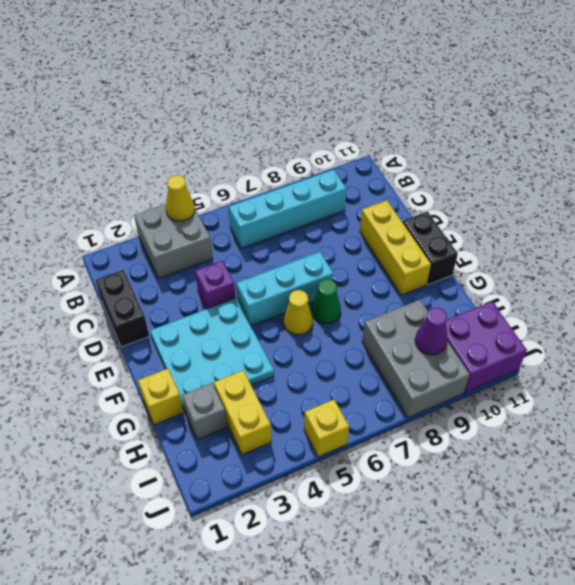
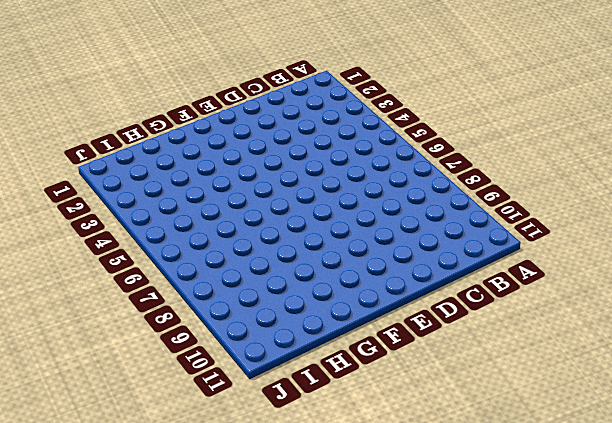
none -> grey brick A3:B4 level 1
none -> cyan brick B6:B9 level 1
none -> black brick C1:D1 level 1

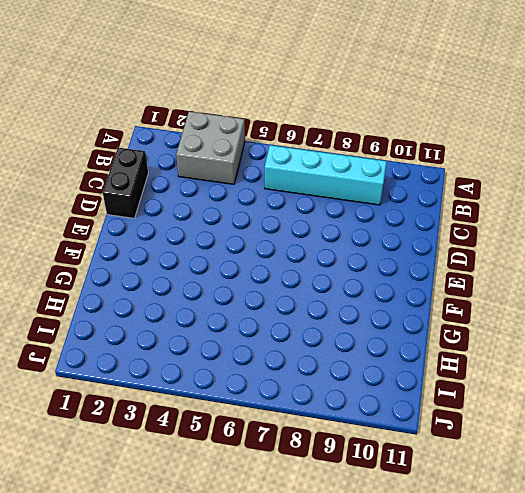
none -> purple brick D4 level 1
none -> yellow brick D10:F10 level 1
none -> cyan plate E2:G4 level 1

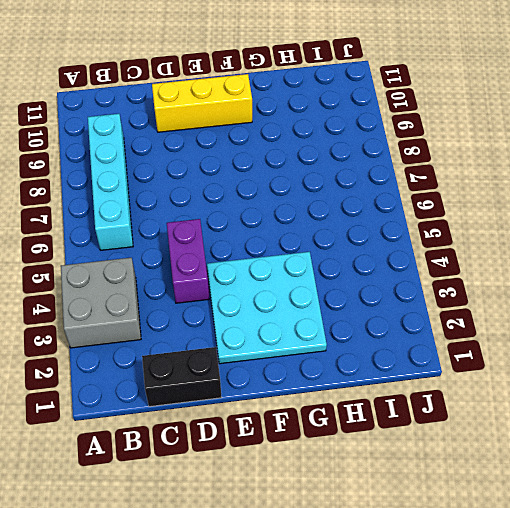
purple brick D4:D5 level 1 -> purple brick D4 level 1
none -> cyan brick E5:E7 level 1
none -> black brick E11:F11 level 1
none -> yellow cone F6 level 1

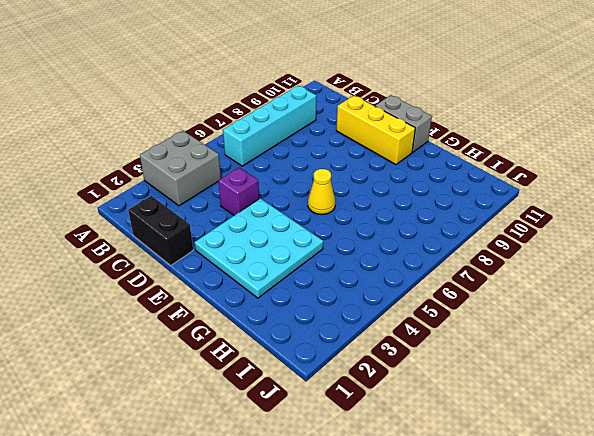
grey brick E11:F11 level 1 -> black brick E11:F11 level 1
none -> cyan brick E5:E7 level 1
none -> green cone F7 level 1
none -> yellow brick G1 level 1

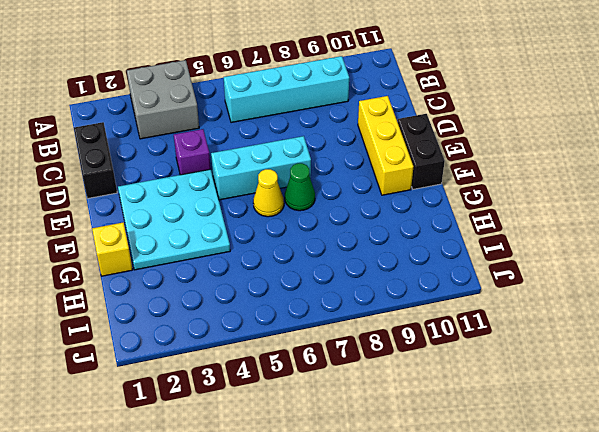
none -> grey brick H2 level 1
none -> yellow brick H3:I3 level 1
none -> grey brick H8:J9 level 1

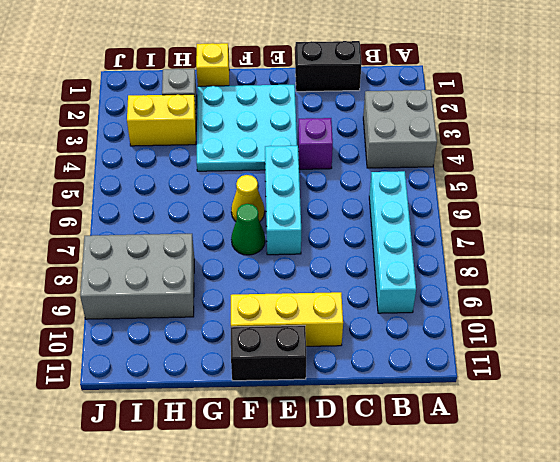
none -> purple brick I10:J11 level 1
none -> yellow brick J5 level 1
none -> yellow cone A4 level 2

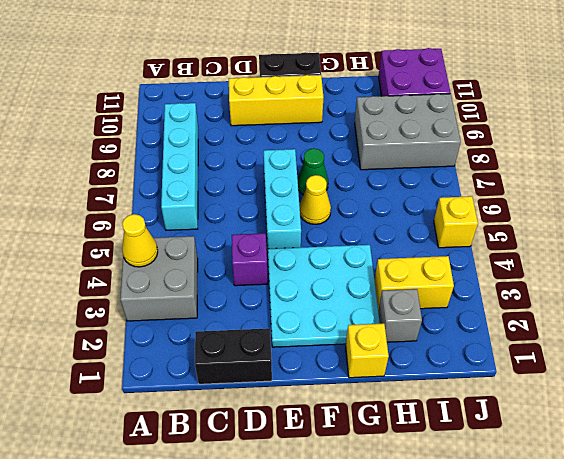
none -> purple cone I9 level 2

